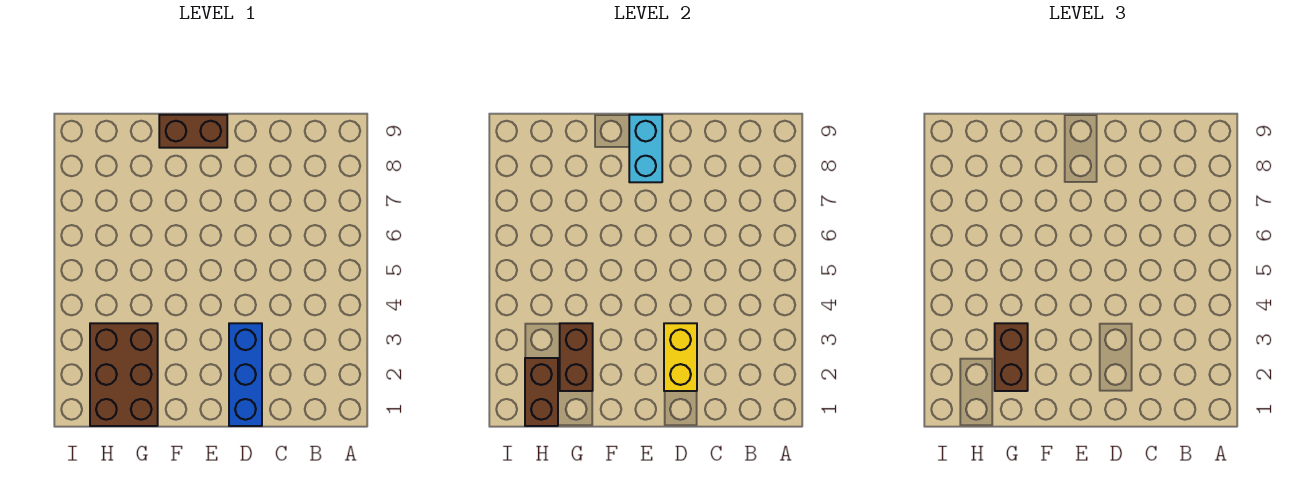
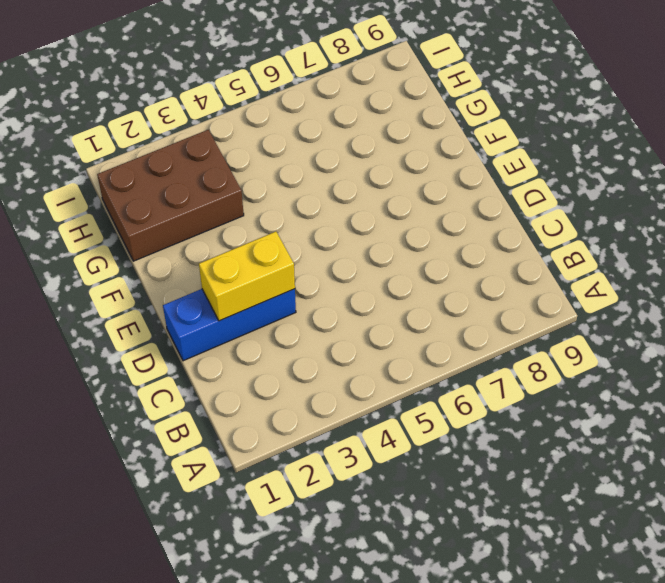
none -> brown brick E9:F9 level 1
none -> cyan brick E8:E9 level 2

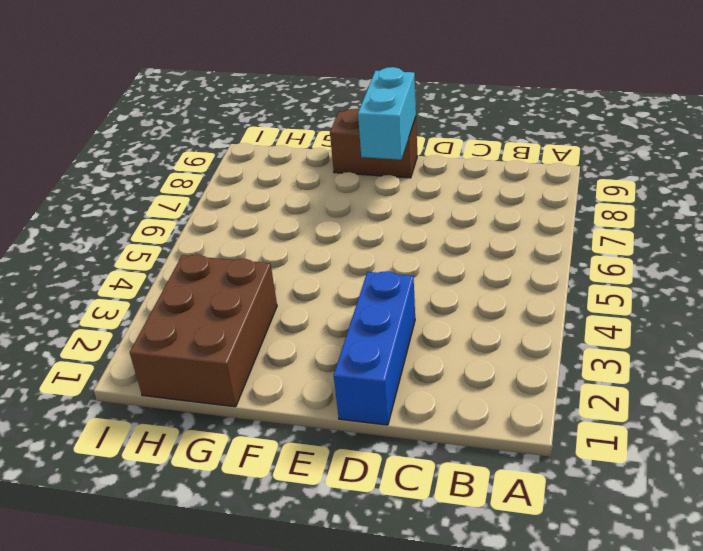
none -> yellow brick D2:D3 level 2
none -> brown brick G2:G3 level 2

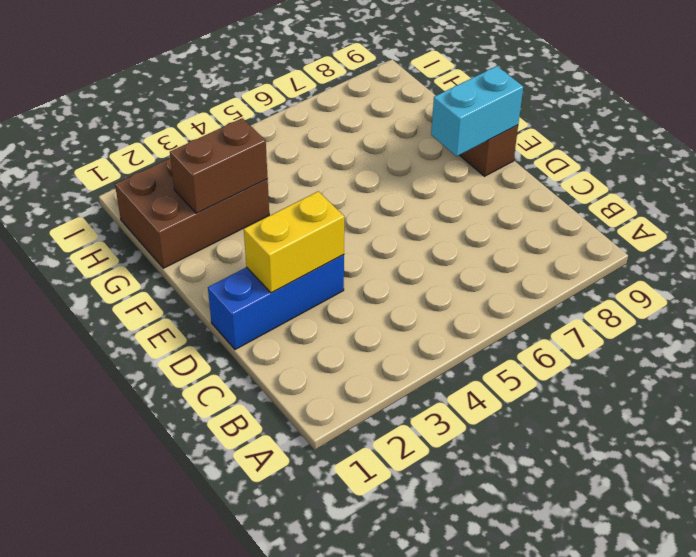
none -> brown brick H1:H2 level 2
none -> brown brick G2:G3 level 3

